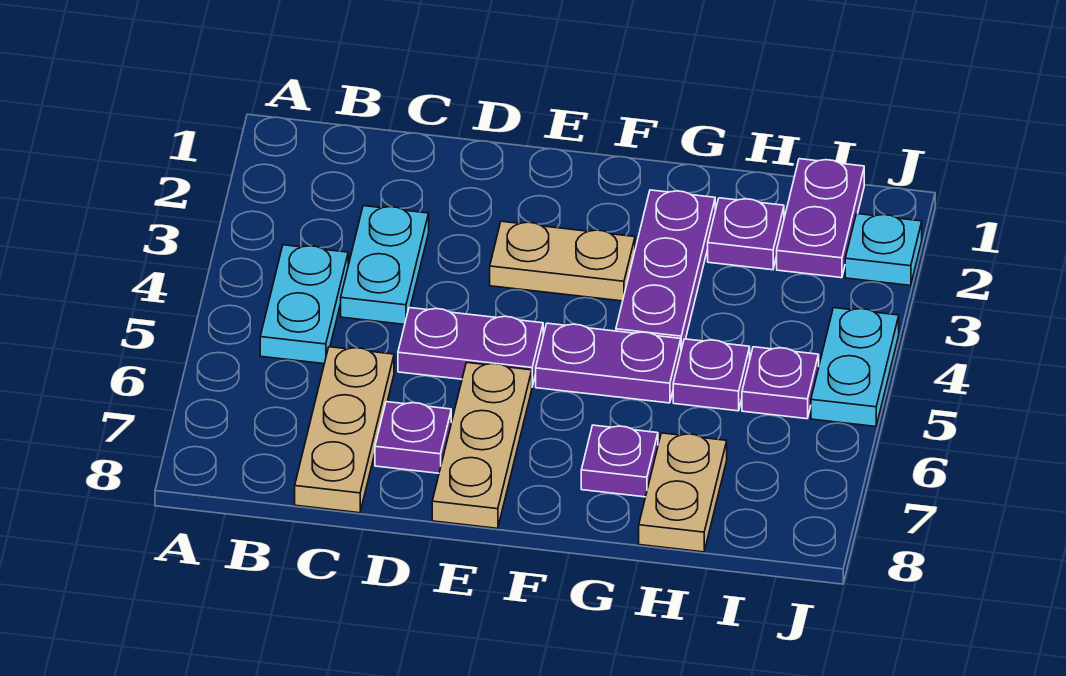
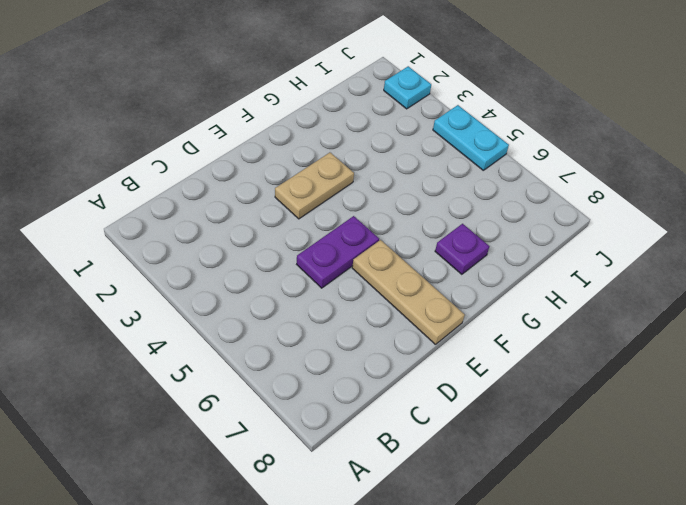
none -> cyan plate B4:B5 level 1
none -> cyan plate C3:C4 level 1
none -> tan plate C6:C8 level 1

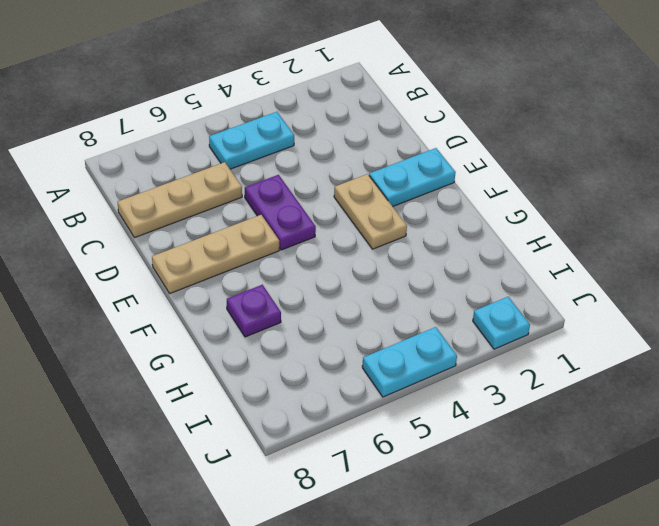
cyan plate E1:E2 level 1 -> cyan plate C3:C4 level 1
none -> purple plate D7 level 1
none -> purple plate F5:G5 level 1
none -> purple plate G2:G4 level 1

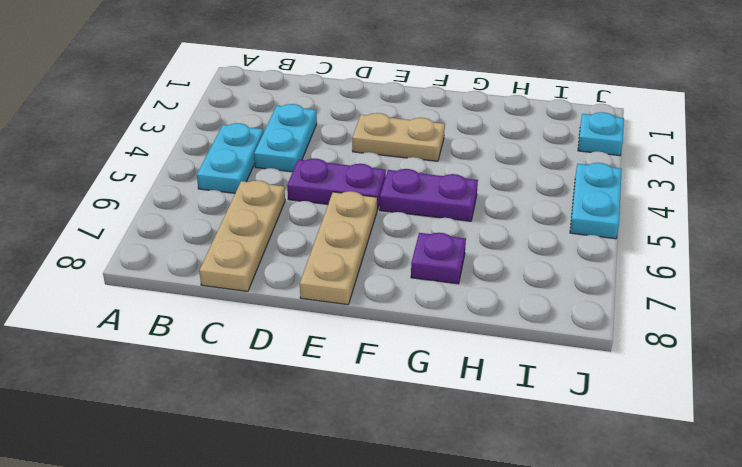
none -> purple plate D7 level 1
none -> purple plate G2:G4 level 1
none -> purple plate H2 level 1

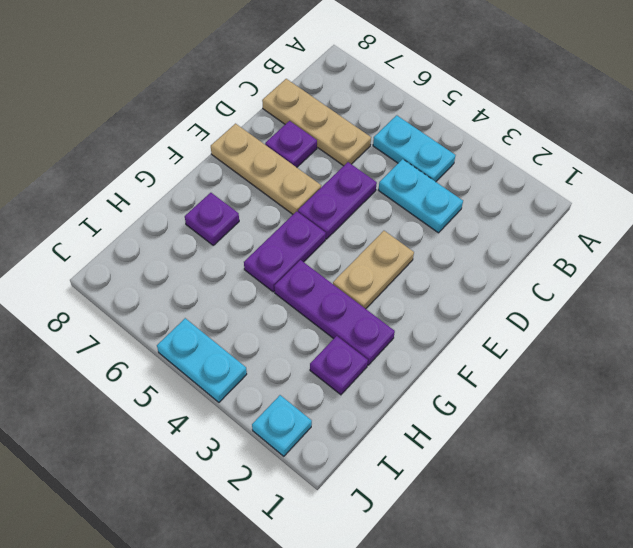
none -> purple plate H5 level 1
none -> tan plate H7:H8 level 1
none -> purple plate I1:I2 level 1

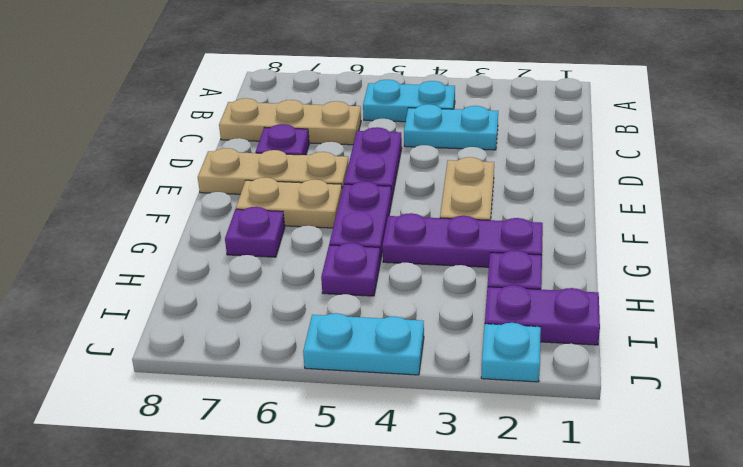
tan plate F6:F7 level 1 -> tan plate H7:H8 level 1
none -> purple plate I5 level 1

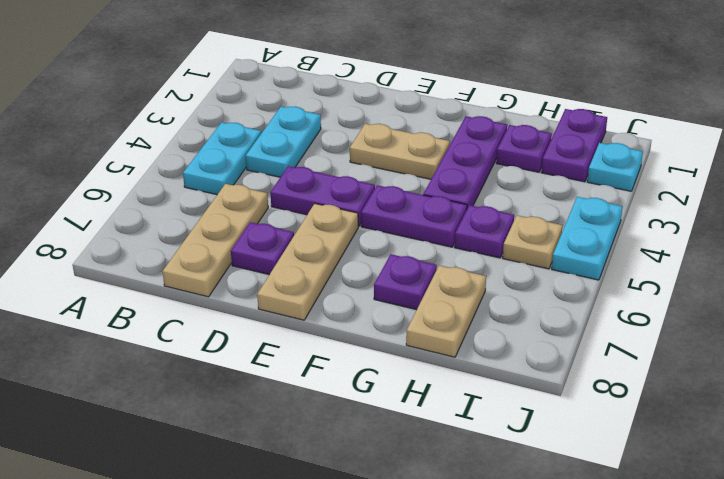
tan plate I5 level 1 -> purple plate I5 level 1

